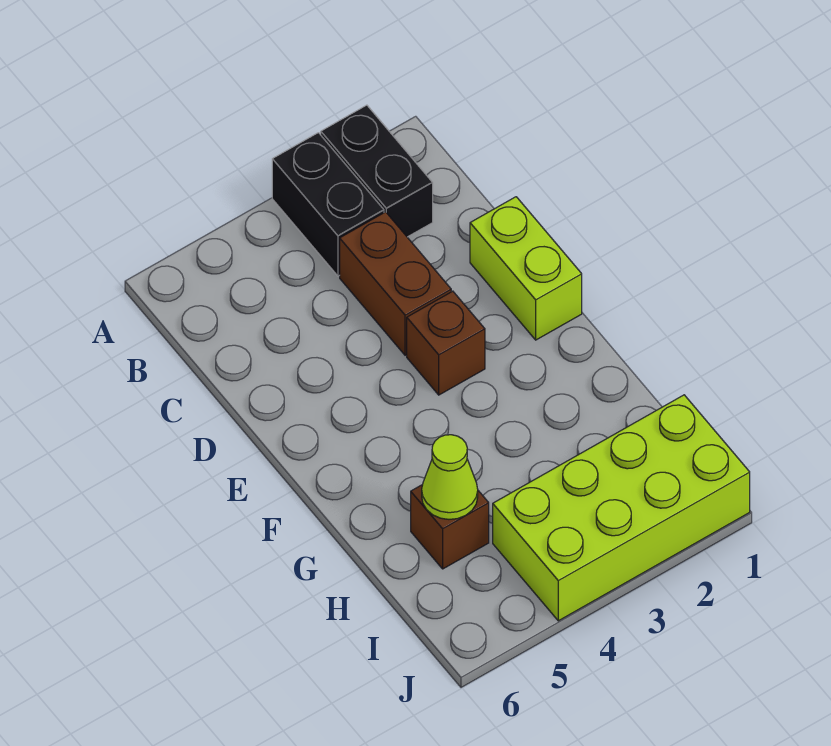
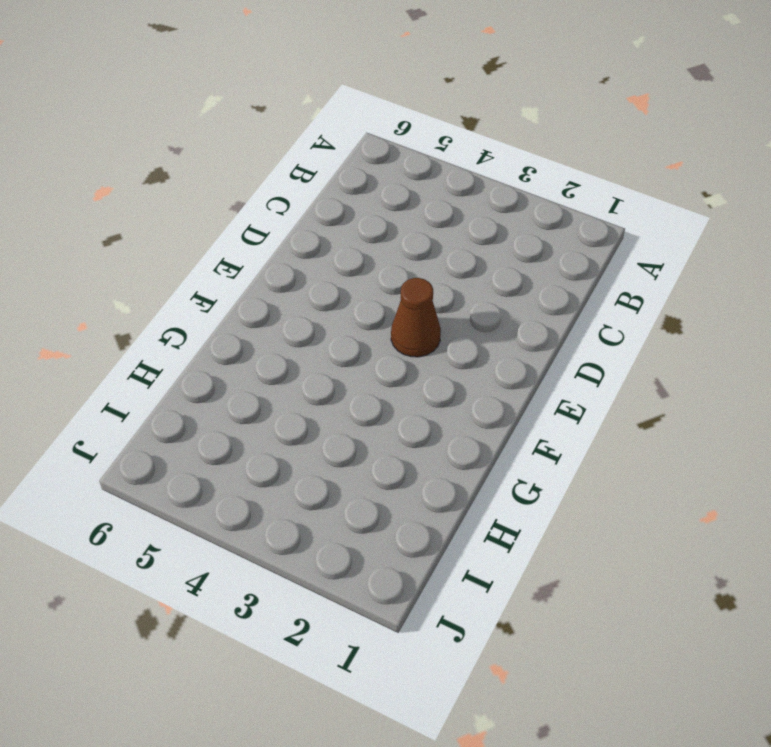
brown cone E3 level 1 -> brown brick E3 level 1
none -> black brick A2:B2 level 1
none -> black brick A3:B3 level 1

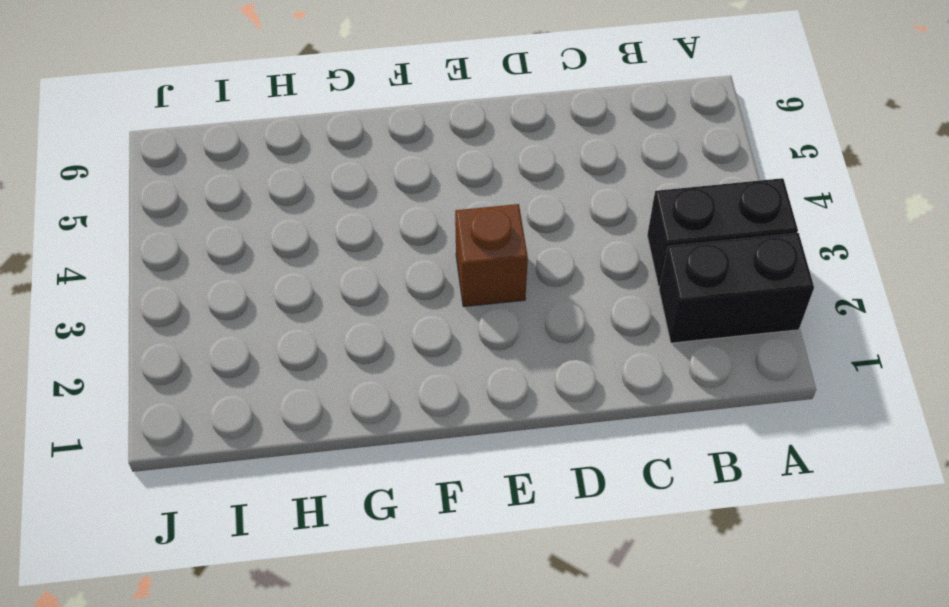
none -> brown brick C3:D3 level 1
none -> lime brick D1:E1 level 1

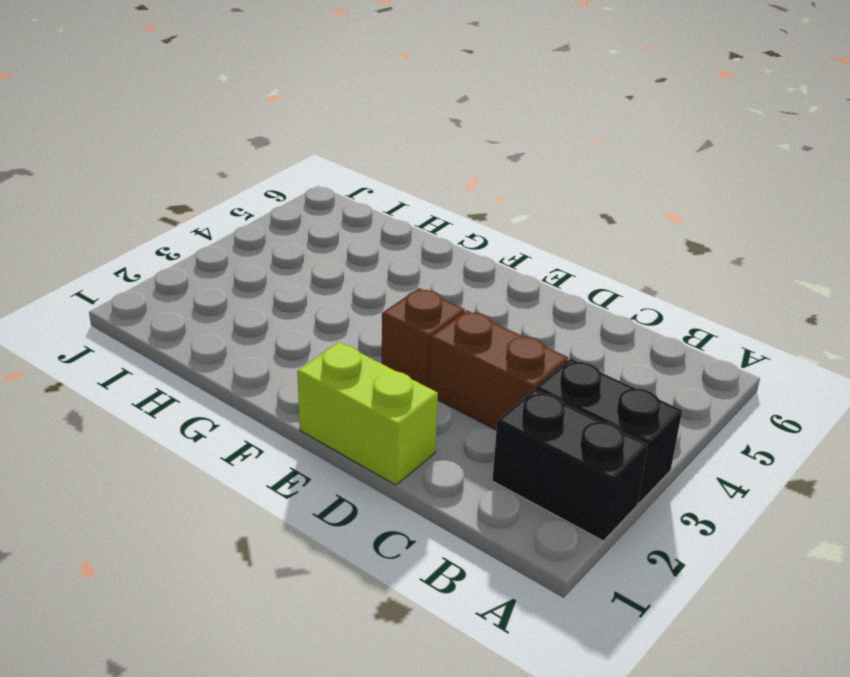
none -> brown brick H5 level 1
none -> lime brick I1:J4 level 1

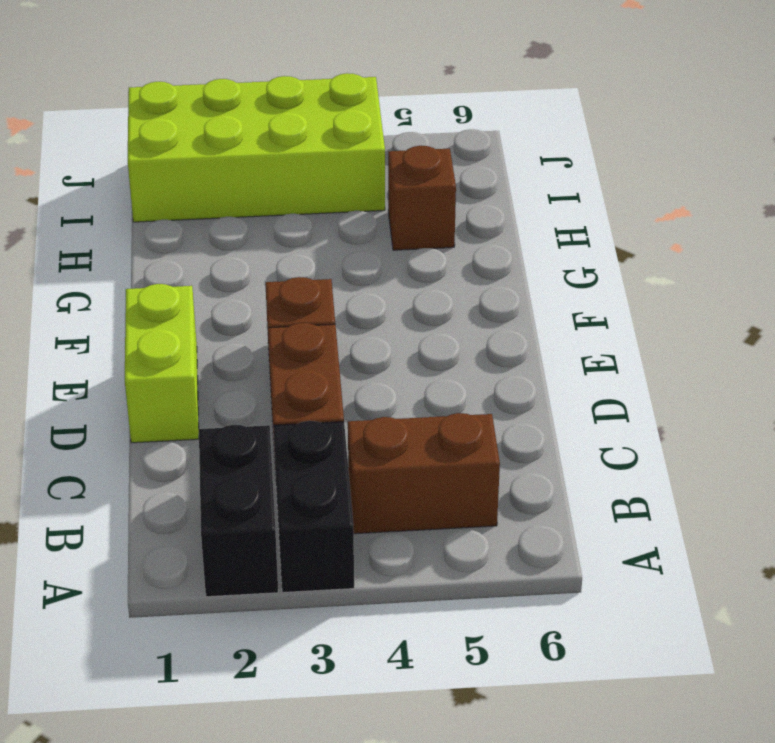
brown brick B4:B5 level 1 -> none
none -> lime cone H5 level 2

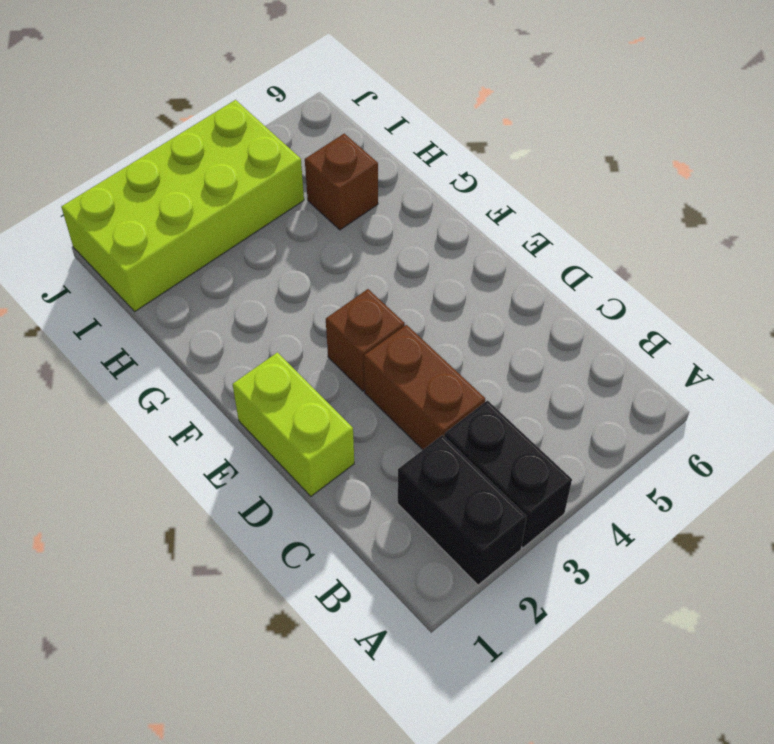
none -> lime cone H5 level 2

